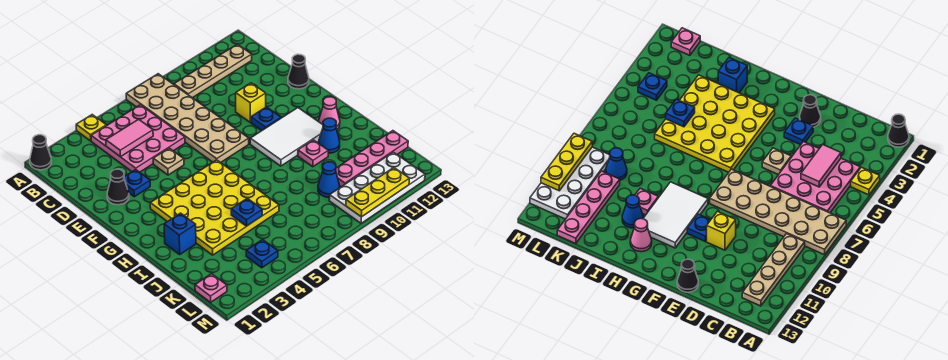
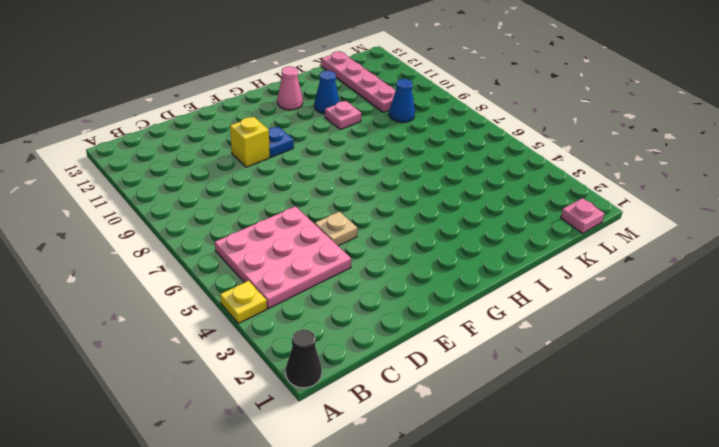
none -> tan plate A7:F8 level 1
none -> tan plate B9:B12 level 1
none -> black cone E2 level 1

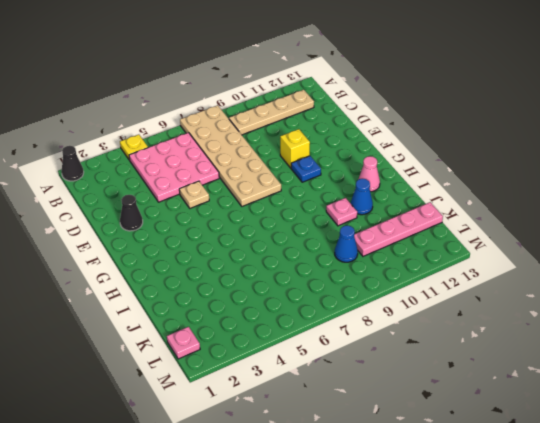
none -> blue plate E3 level 1
none -> black cone E13 level 1
none -> yellow plate G3:J6 level 1

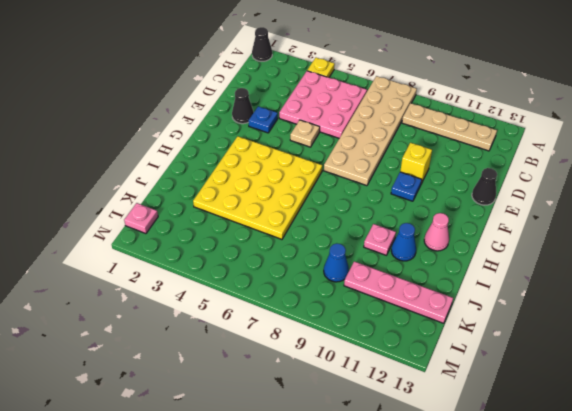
none -> white tile G9:H11 level 1
none -> blue brick I2 level 1
none -> blue plate L4 level 1

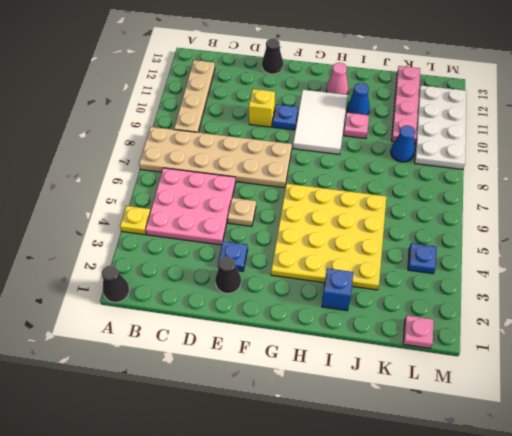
none -> pink tile C4:C5 level 2
none -> blue plate J5 level 2
none -> yellow plate M9:M11 level 2

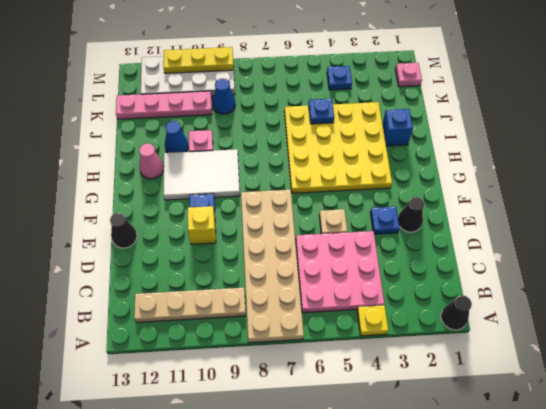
none -> pink tile C4:C5 level 2

